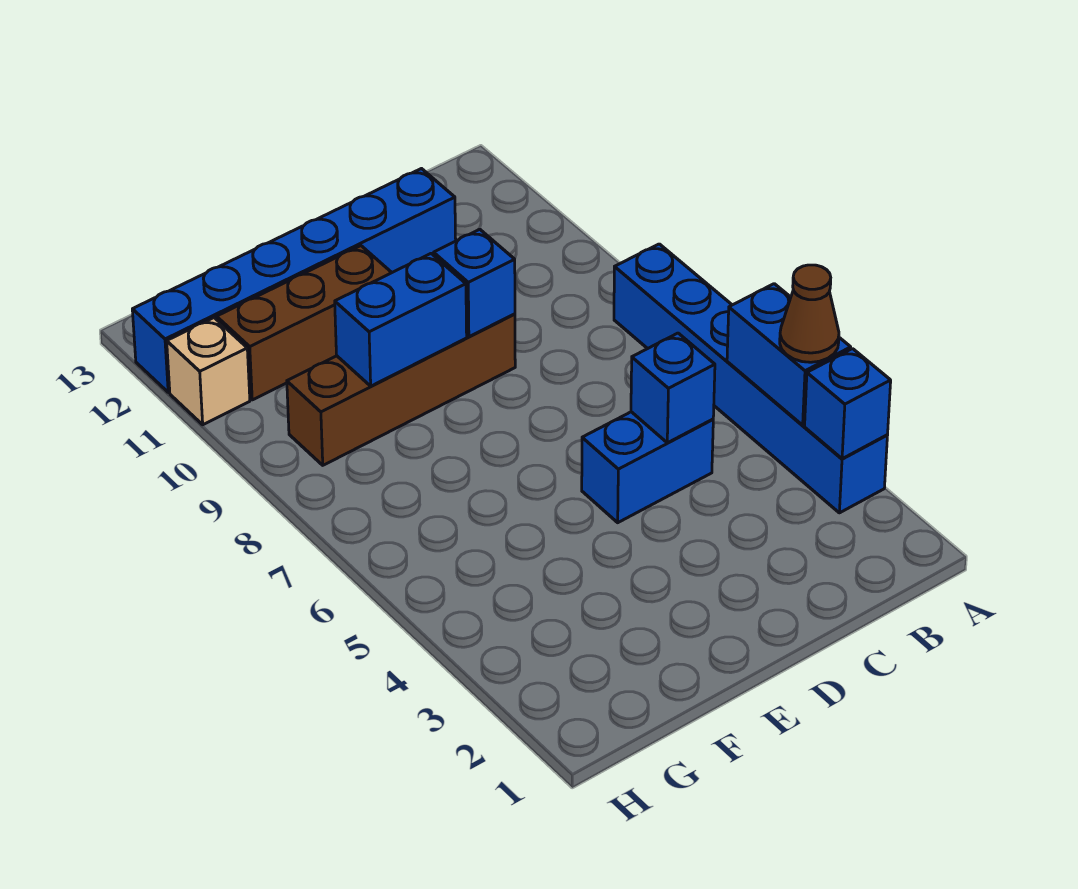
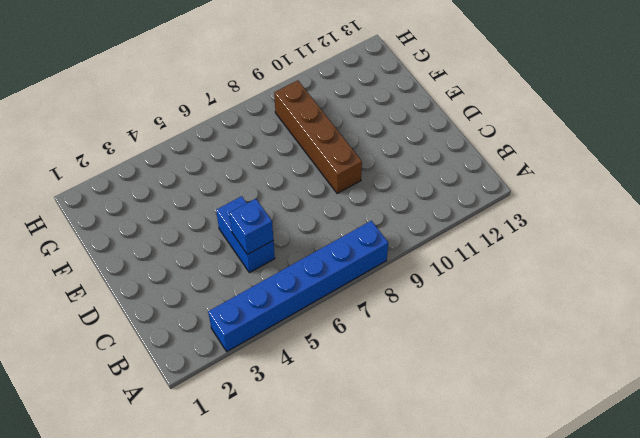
none -> blue brick C12:H12 level 1
none -> brown brick E11:G11 level 1
none -> tan brick H11 level 1

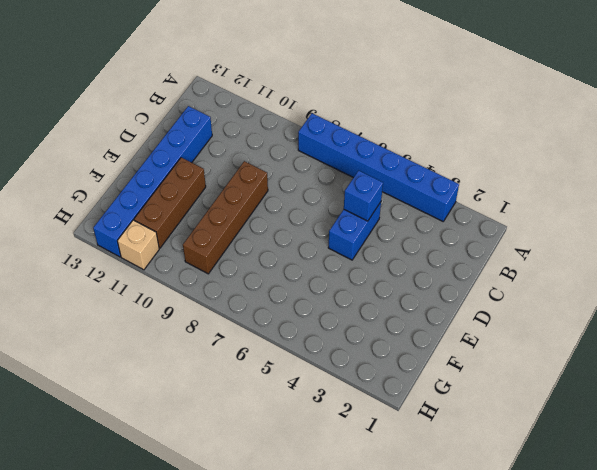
none -> blue brick A3 level 2
none -> blue brick A4:A5 level 2
none -> blue brick D9 level 2

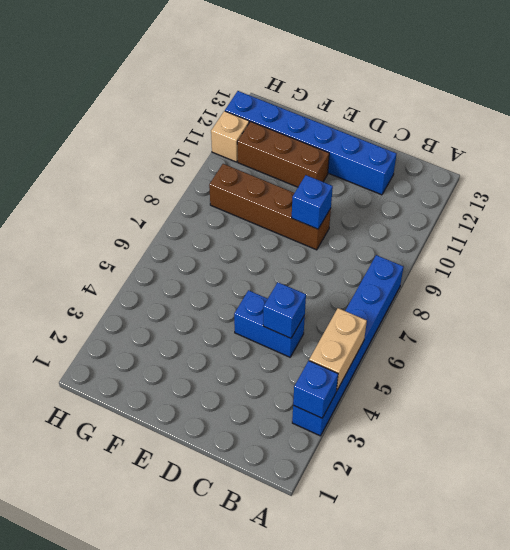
tan brick A4:A5 level 2 -> blue brick A4:A5 level 2
none -> blue brick E9:F9 level 2
none -> brown cone A4 level 3

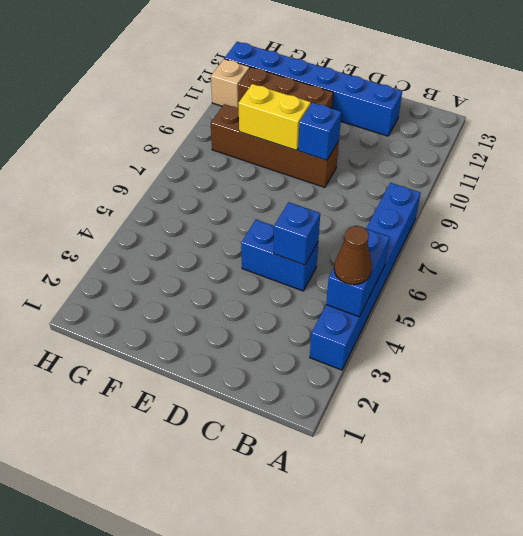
yellow brick E9:F9 level 2 -> blue brick E9:F9 level 2
none -> blue brick A3 level 2

